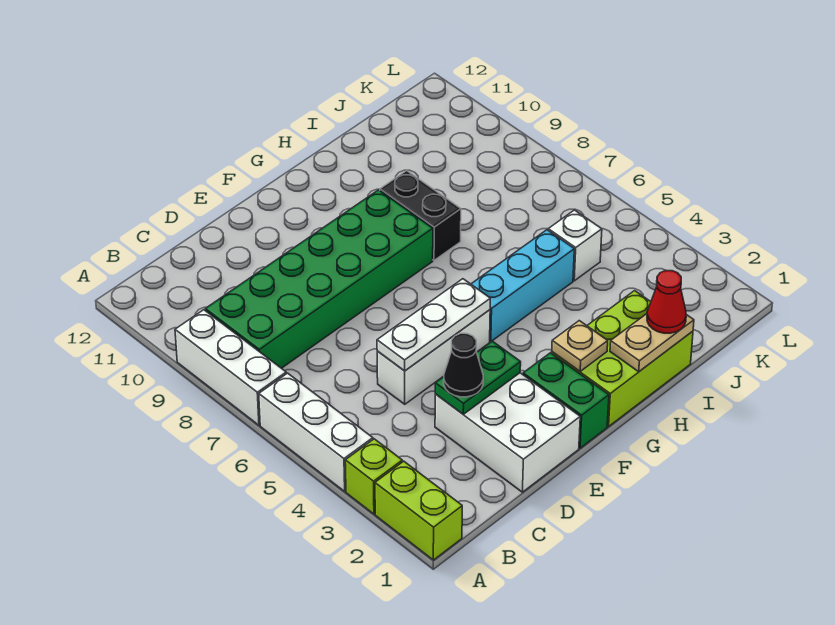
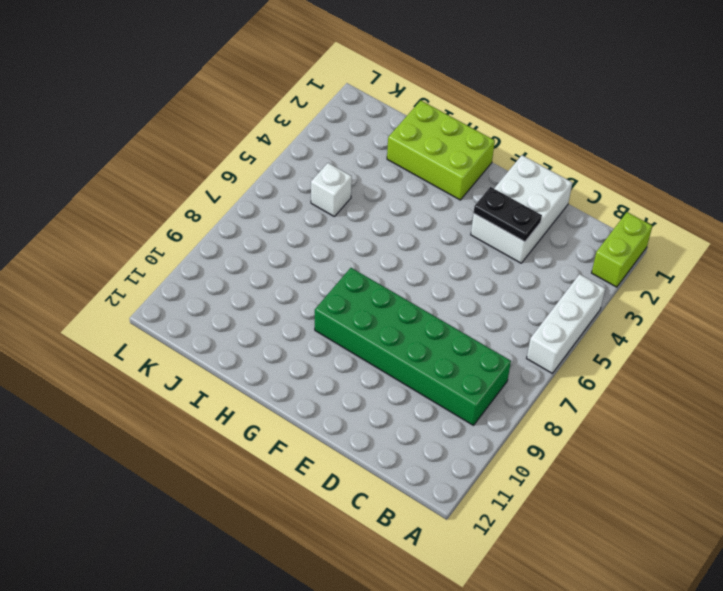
black plate D3:E3 level 2 -> green plate D3:E3 level 2
none -> lime brick A3 level 1
none -> white brick A7:A9 level 1
none -> white brick D5:F5 level 1

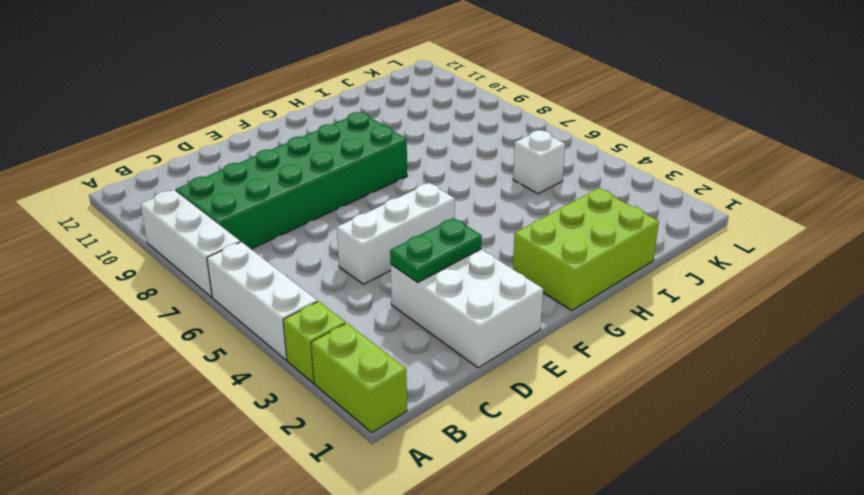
none -> green brick F1:F2 level 1
none -> cyan brick G5:I5 level 1
none -> black brick H8:H9 level 1

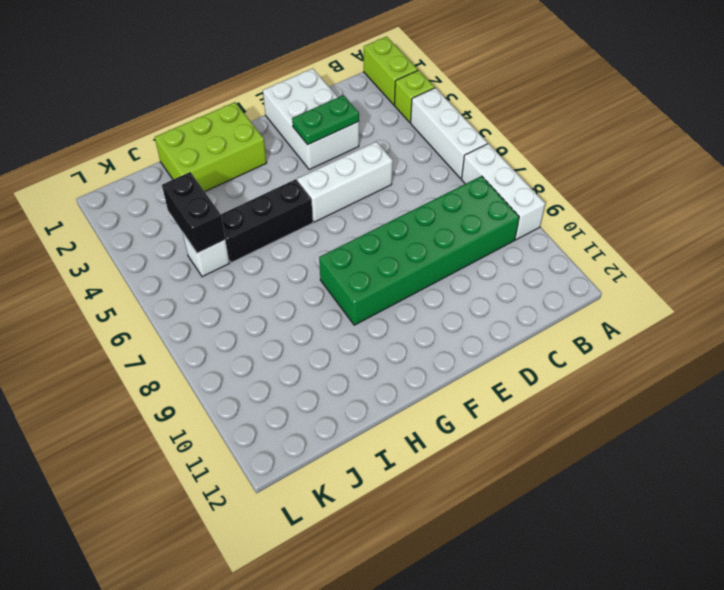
black brick G5:I5 level 1 -> cyan brick G5:I5 level 1
black brick J4:J5 level 2 -> black brick H8:H9 level 1
none -> green brick F1:F2 level 1
none -> white plate D5:F5 level 2
none -> tan plate G2 level 2

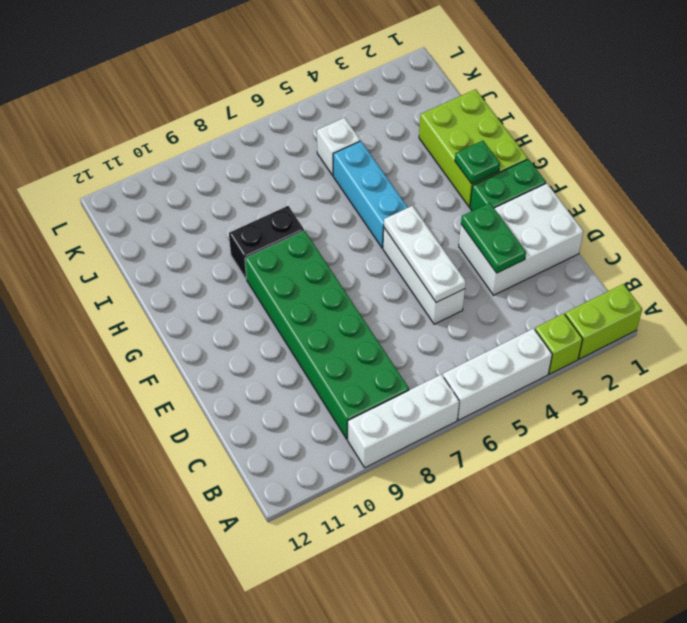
green plate G2 level 2 -> tan plate G2 level 2
none -> tan plate H1:I1 level 2
none -> black cone D3 level 3
none -> red cone I1 level 3

